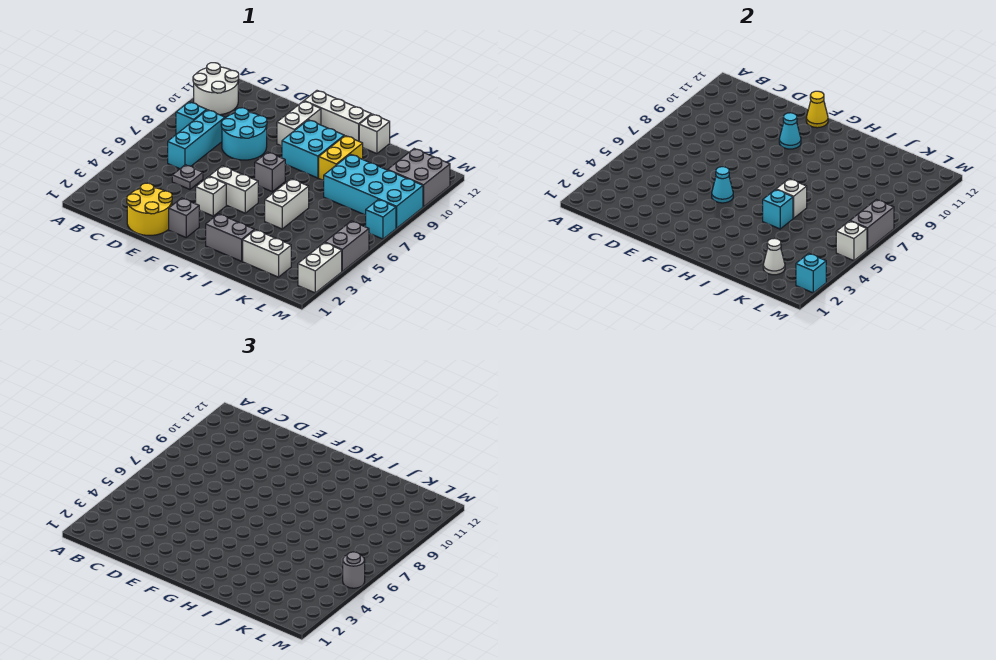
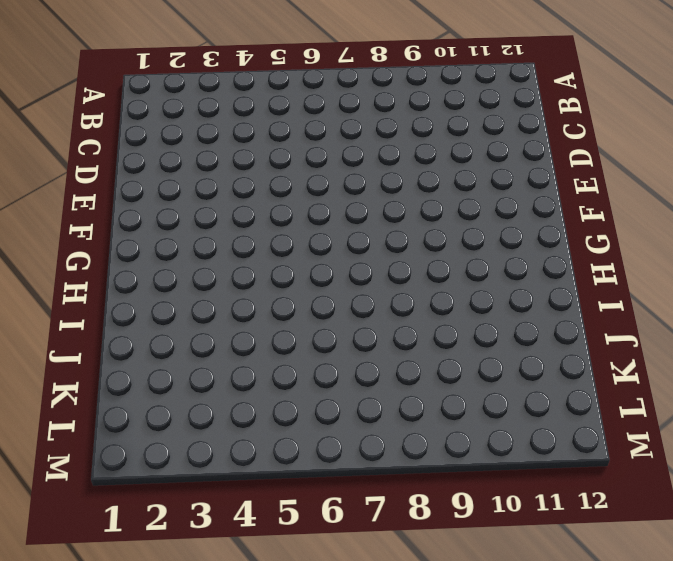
none -> white round brick A10:B11 level 1
none -> cyan brick B8 level 1
none -> cyan brick C6:C8 level 1
none -> yellow round brick D1:E2 level 1

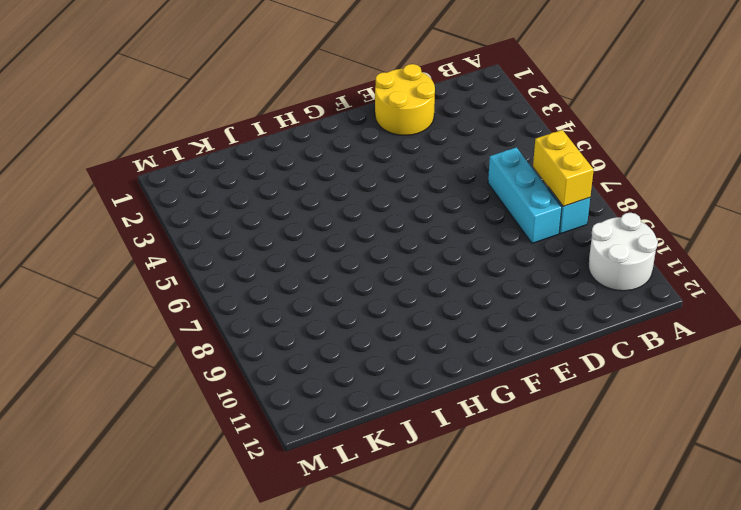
yellow brick B7:B8 level 2 -> yellow brick I9:I10 level 1
none -> grey plate D5 level 1
none -> cyan round brick D8:E9 level 1
none -> grey brick F2 level 1
none -> white brick F4 level 1

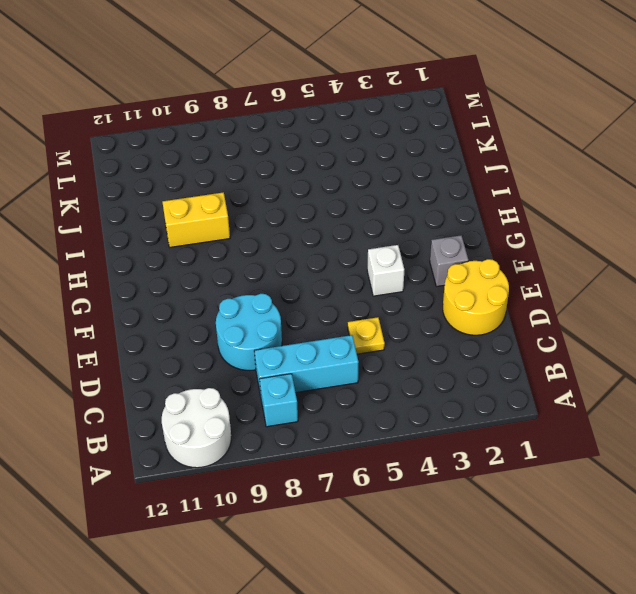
yellow plate D5 level 1 -> grey plate D5 level 1
none -> white brick F5:G5 level 1
none -> white brick F10:F11 level 1
none -> white brick F12:H12 level 1
none -> grey brick G7 level 1

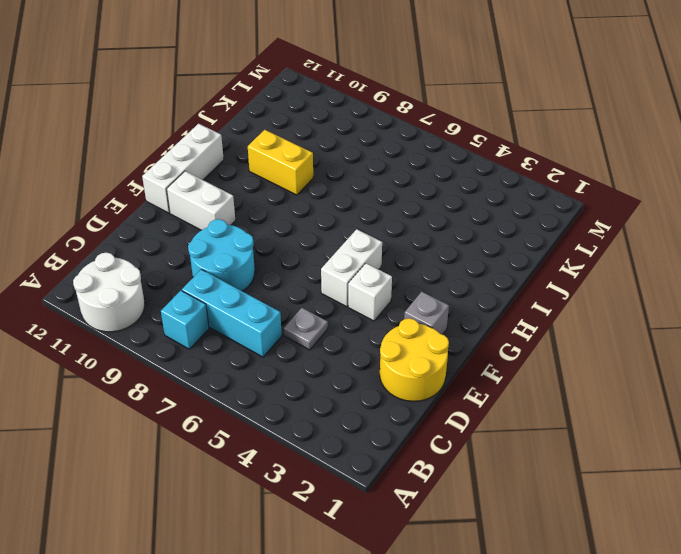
none -> grey brick G7 level 1
none -> cyan brick G9:H10 level 1
none -> grey brick H2:I2 level 1
none -> white brick I5:I6 level 1

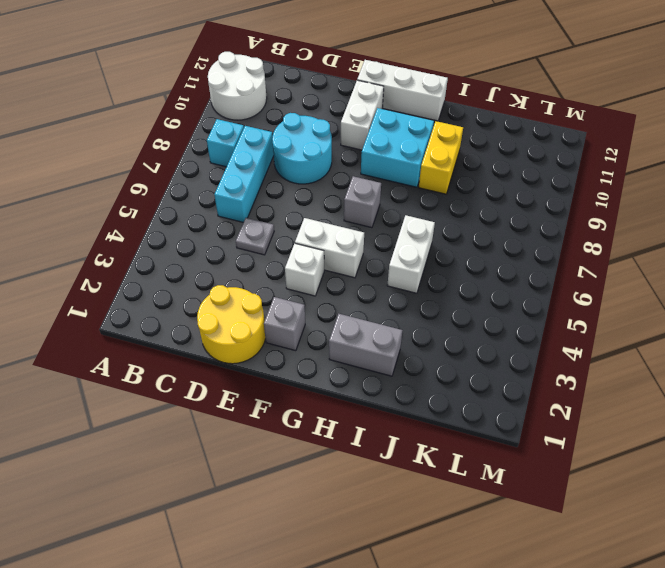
none -> white brick I12 level 1
none -> white brick J2:K2 level 1
none -> cyan brick J8:M9 level 1
none -> grey brick L10:M11 level 1

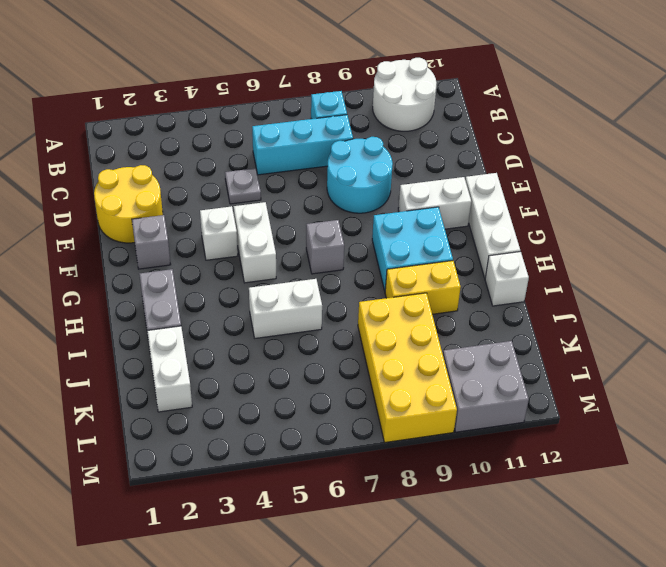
yellow brick J8:M9 level 1 -> cyan brick J8:M9 level 1
none -> white brick M2:M3 level 1
none -> grey brick M4:M5 level 1
none -> cyan brick M7 level 1
none -> cyan cone F5 level 2

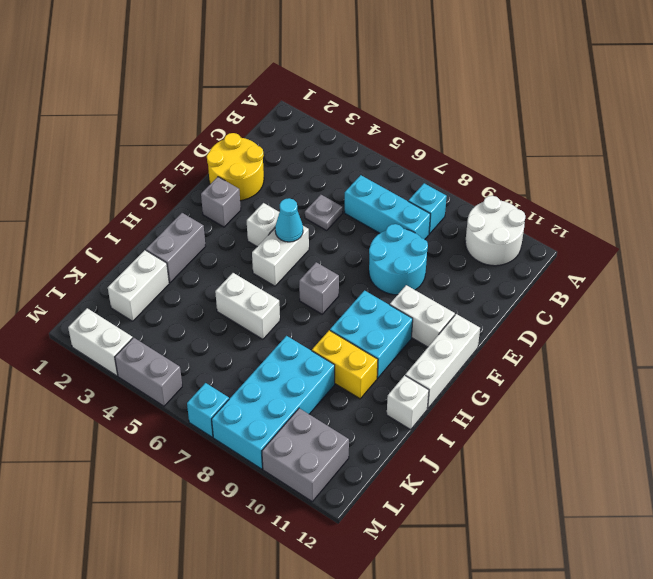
none -> cyan cone F10 level 2
none -> yellow cone F12 level 2
none -> cyan brick I5 level 2
none -> white brick I6 level 2

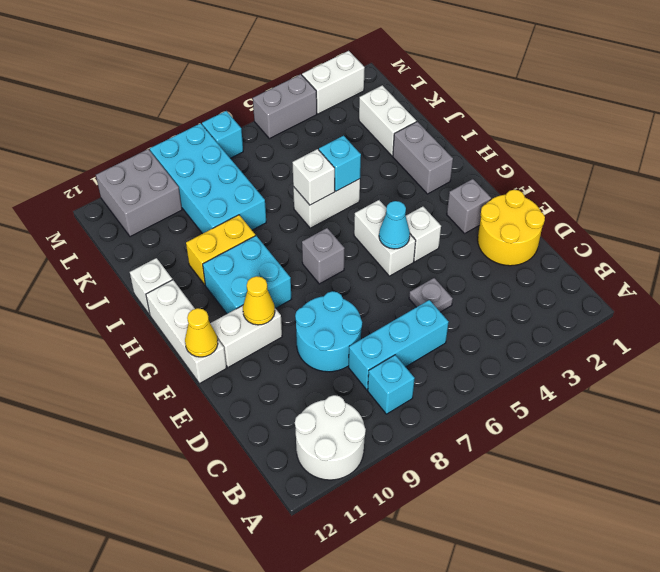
yellow cone F10 level 2 -> cyan cone F10 level 2
none -> white cone K2 level 2
none -> cyan brick M2 level 2
none -> white brick M5 level 2
none -> grey brick M6:M7 level 2

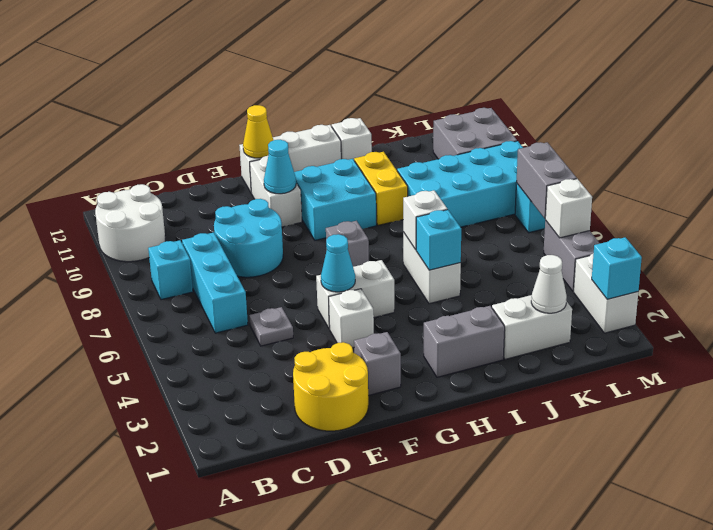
none -> grey round brick M5 level 3

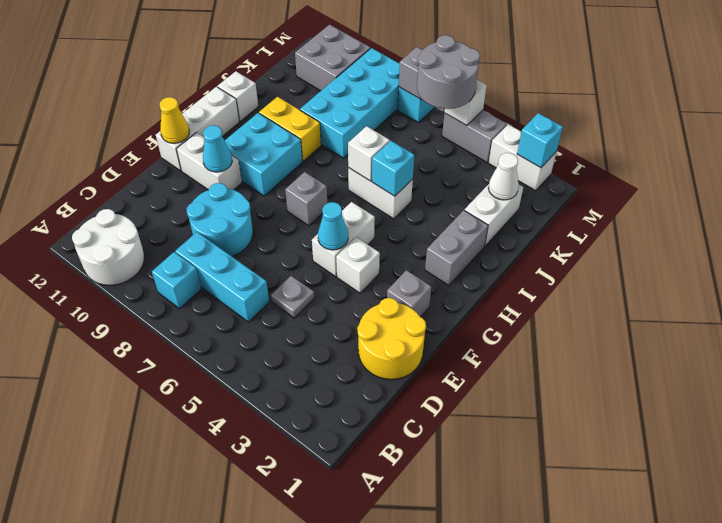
grey round brick L5:M6 level 3 -> grey round brick M5 level 3

